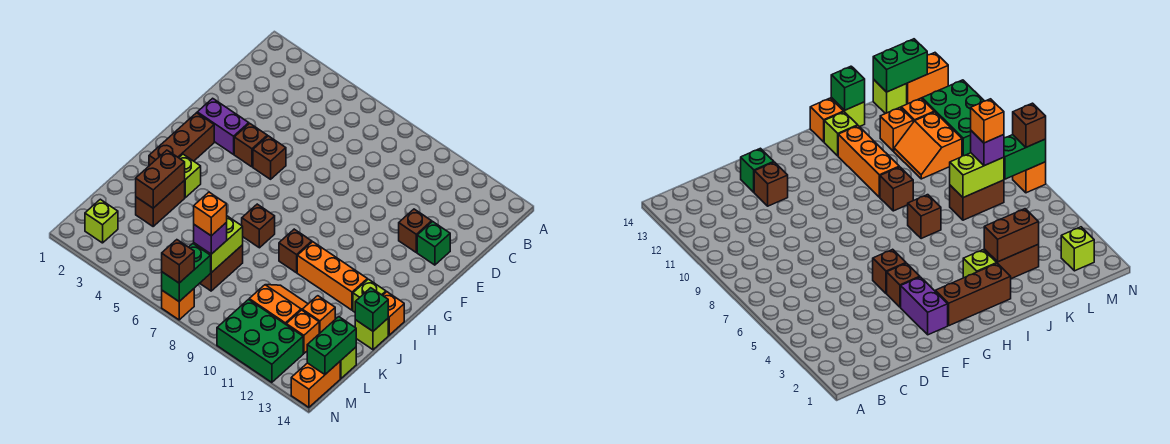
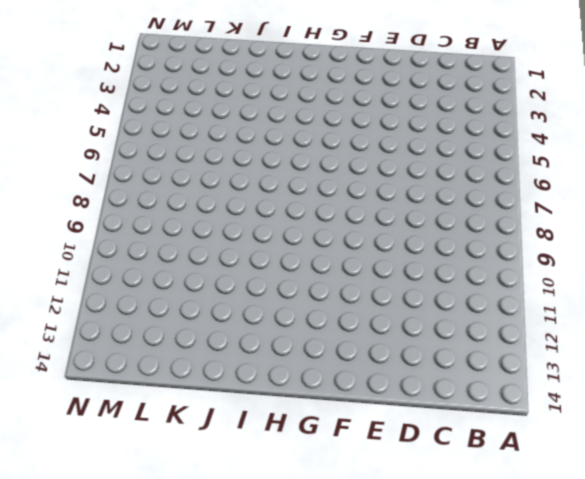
none -> brown brick E12 level 1
none -> green brick E13 level 1
none -> purple brick F2:F3 level 1
none -> brown brick F4 level 1

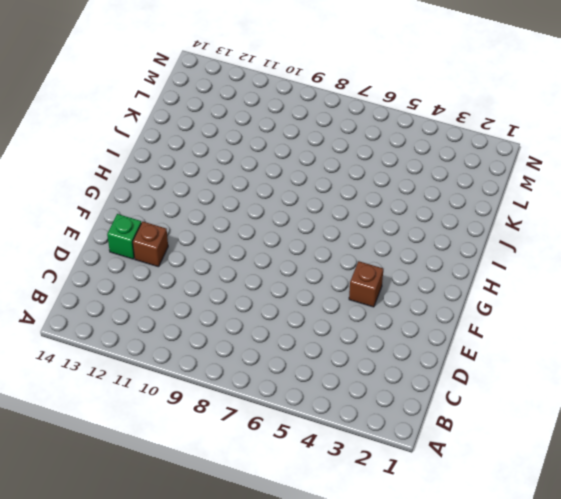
none -> purple brick F2:F3 level 1
none -> brown brick F5 level 1
none -> brown brick G2:I2 level 1
none -> lime brick I3 level 1

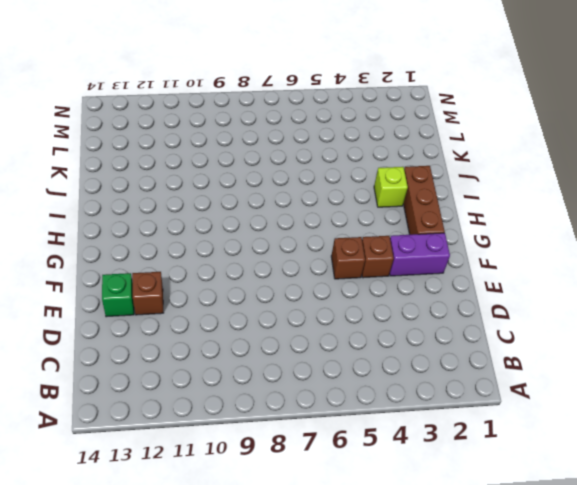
none -> brown brick I7 level 1
none -> brown brick I9 level 1
none -> orange brick I10:I12 level 1
none -> lime brick I13 level 1

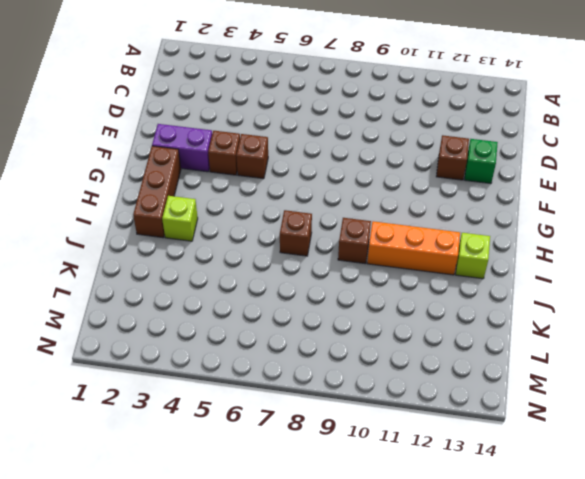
none -> orange brick I14 level 1
none -> brown brick J3:K3 level 1
none -> lime brick J14 level 1
none -> brown brick K7:L7 level 1

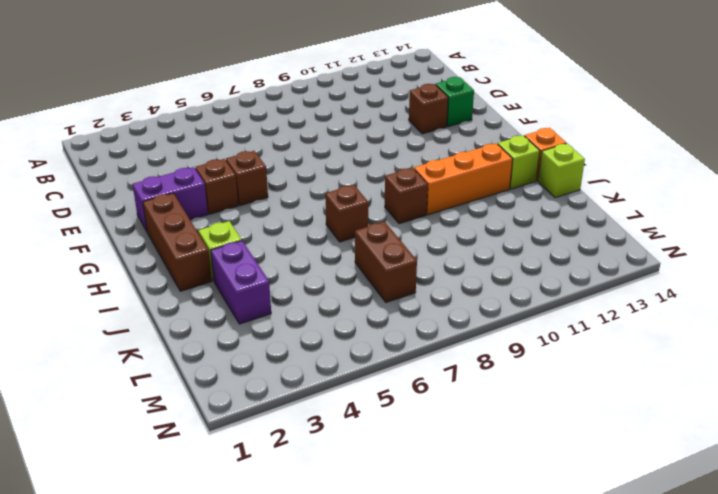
purple brick J3:K3 level 1 -> brown brick J3:K3 level 1
none -> orange slope K10:L11 level 1 top L
none -> orange brick K12 level 1
none -> orange brick L12 level 1
none -> lime brick L14 level 1

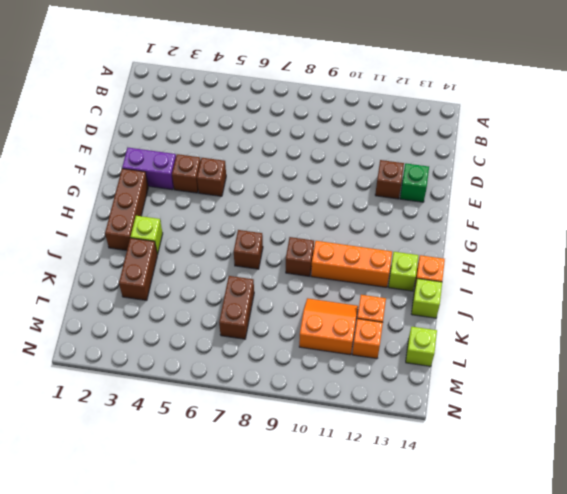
none -> lime brick M2 level 1
none -> green brick M10:N12 level 1
none -> orange brick M14:N14 level 1
none -> orange brick N7 level 1

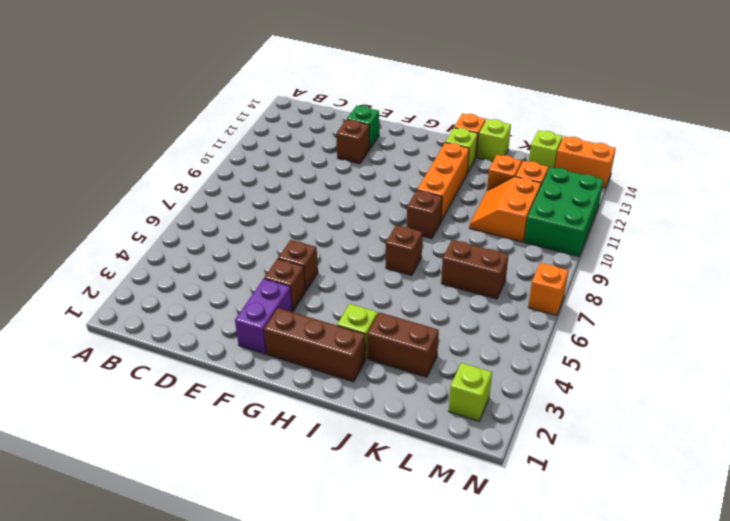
none -> brown brick J3:K3 level 2
none -> green brick J14 level 2
none -> lime brick K7:L7 level 2
none -> green brick L14:M14 level 2

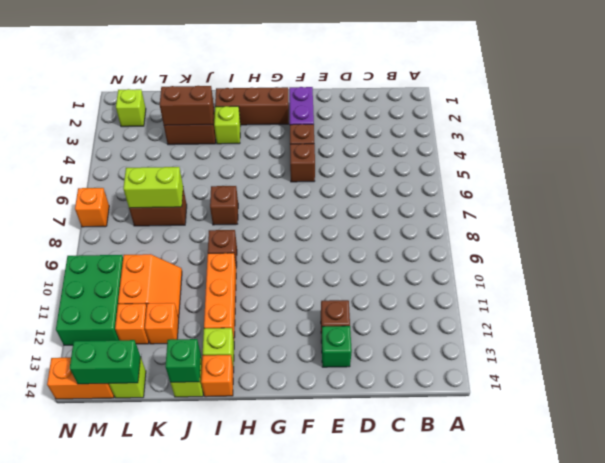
none -> green brick M7:N7 level 2
none -> purple brick L7 level 3
none -> brown brick N7 level 3
none -> orange brick L7 level 4

